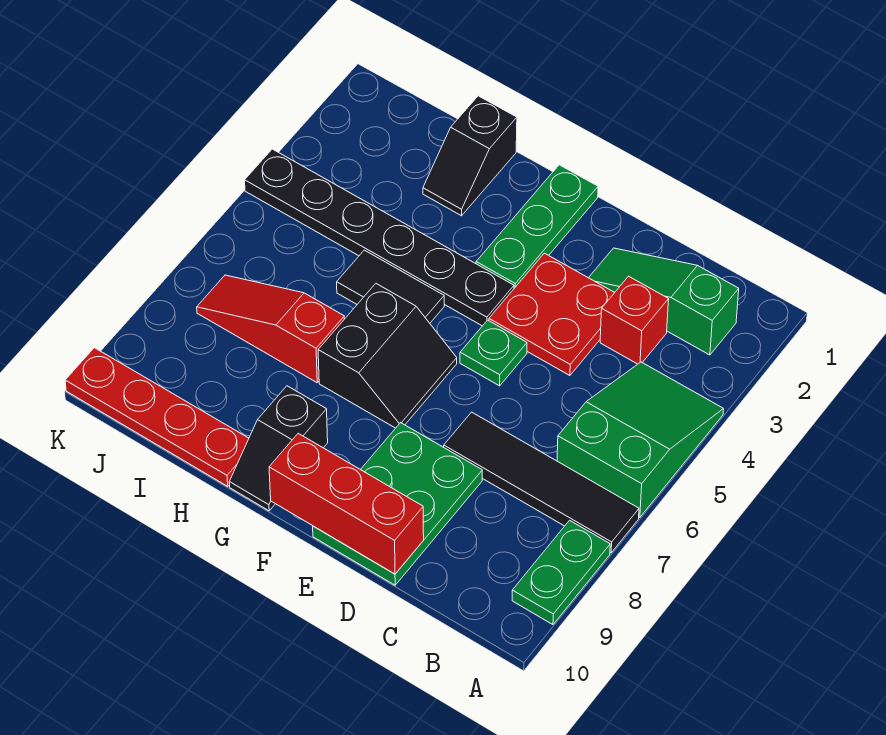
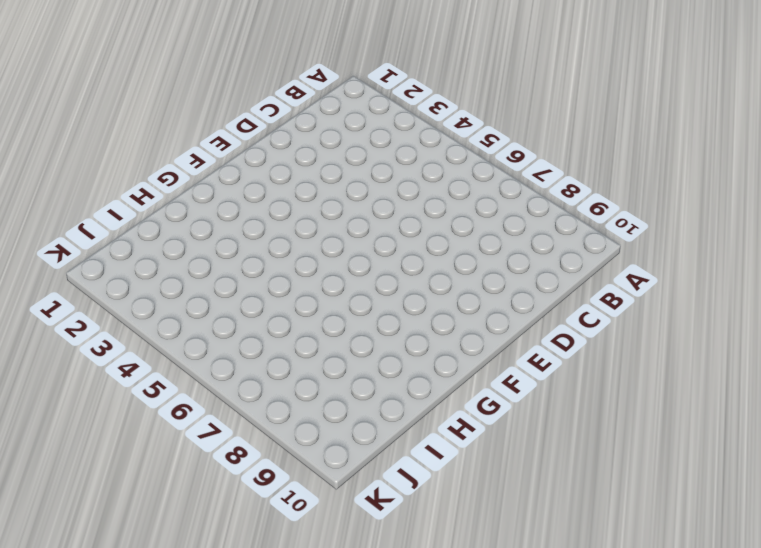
none -> green slope A4:B6 level 1 top 6
none -> black tile A7:D7 level 1
none -> green plate A8:A9 level 1

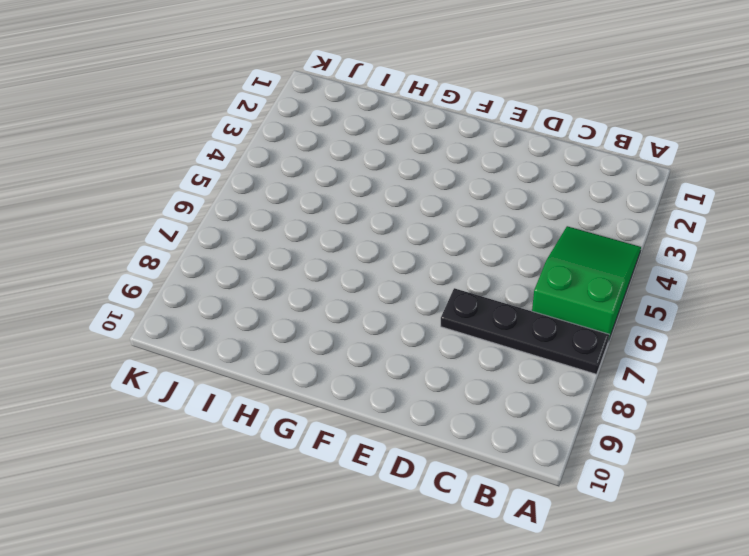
black plate A7:D7 level 1 -> black tile A7:D7 level 1
none -> green plate A8:A9 level 1
none -> green slope B2:D2 level 1 top B
none -> red brick C3 level 1

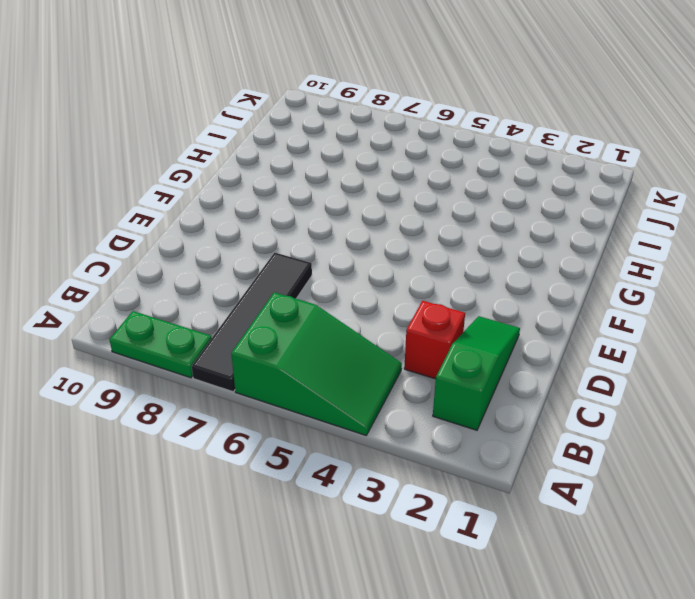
none -> red plate D3:E4 level 1
none -> green plate D8:E10 level 1
none -> green plate E5 level 1

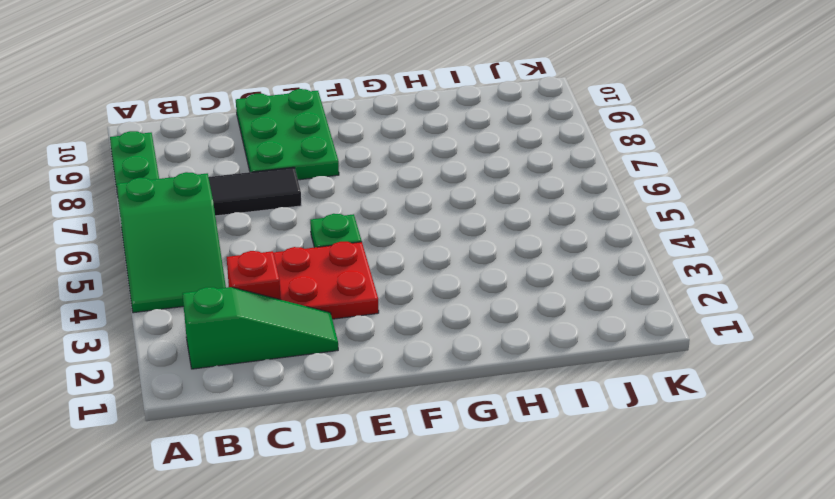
none -> green plate F1:F3 level 1
none -> black plate F4:K4 level 1
none -> black slope F6:G7 level 1 top G

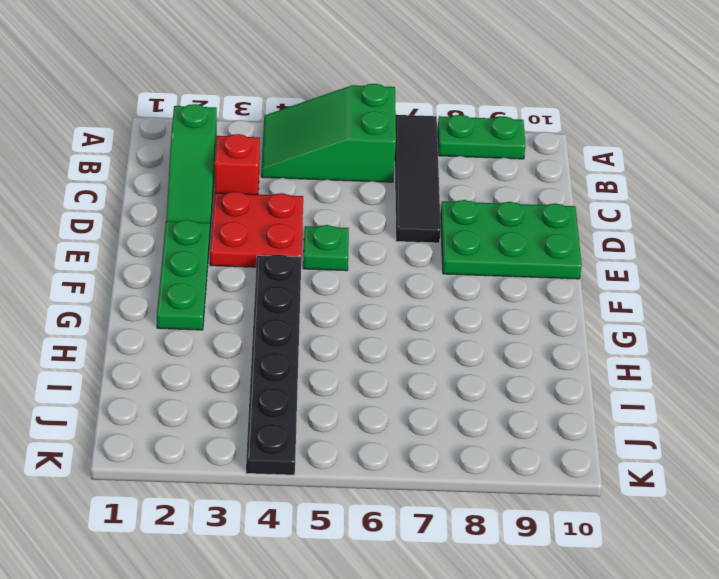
green plate E2:G2 level 1 -> green plate F1:F3 level 1
none -> black slope F6:G7 level 1 top G
none -> black tile G5:H5 level 1
none -> black slope G9:G10 level 1 top 9

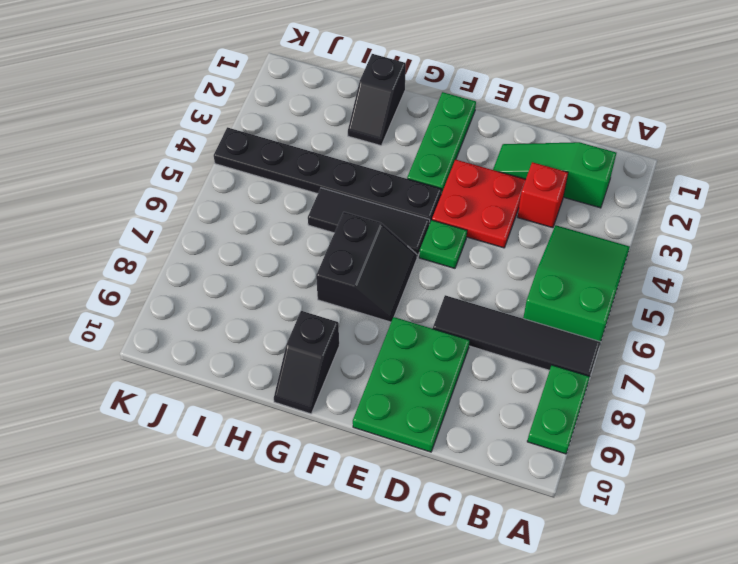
black tile F5:H5 level 1 -> black tile G5:H5 level 1
none -> red slope H7:J7 level 1 top H
none -> red plate H10:K10 level 1
none -> red brick D10:F10 level 2

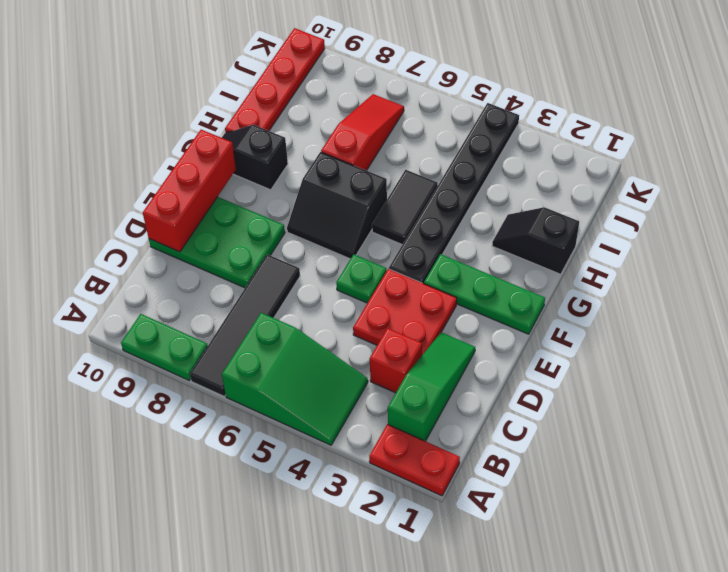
red plate A1:A2 level 1 -> none

